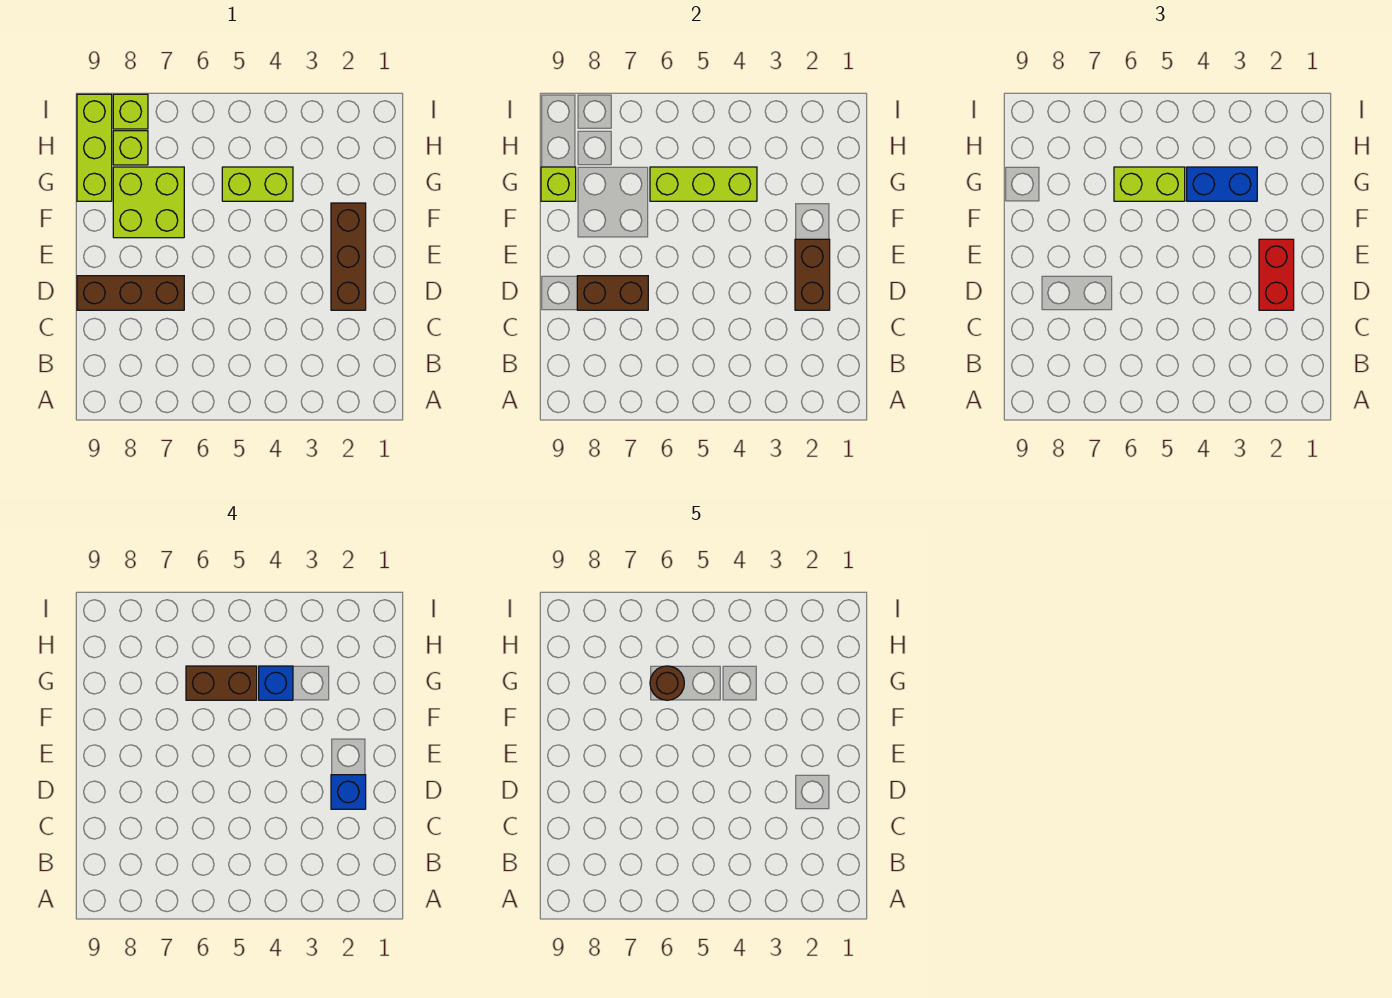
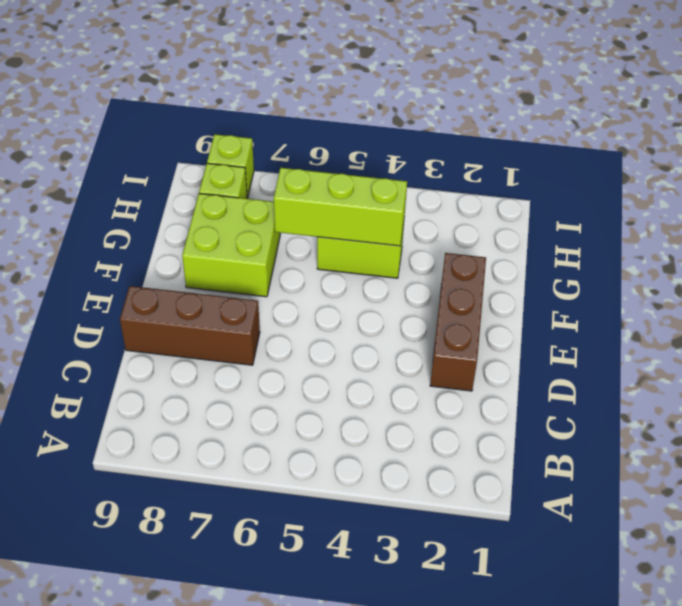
none -> lime brick G9:I9 level 1
none -> brown brick D2:E2 level 2
none -> brown brick D7:D8 level 2

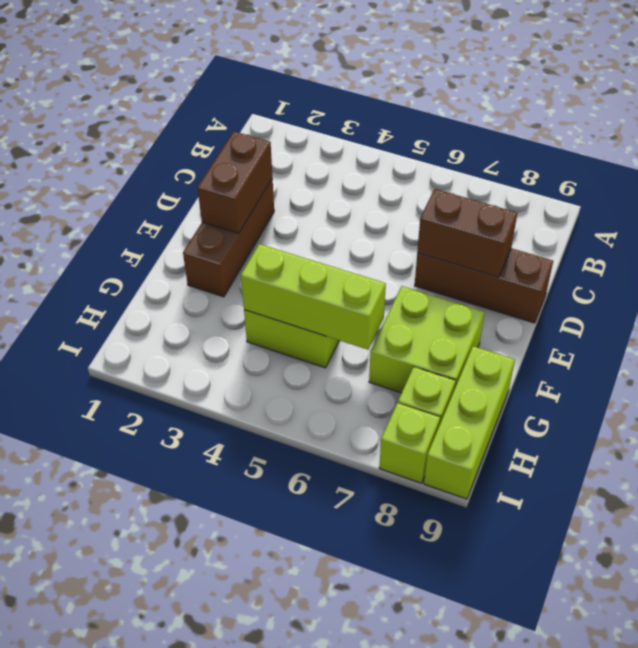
none -> lime brick G9 level 2
none -> red brick D2:E2 level 3
none -> blue brick G3:G4 level 3

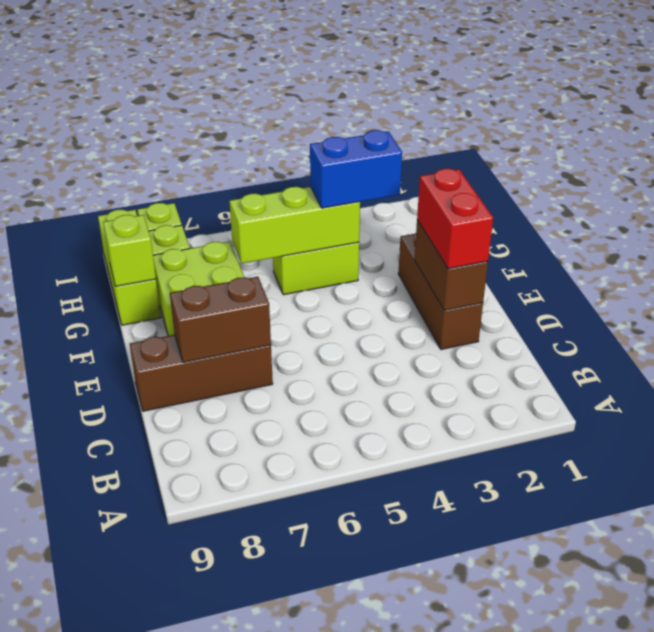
none -> lime brick G5:G6 level 3
none -> blue brick D2 level 4
none -> blue brick G4 level 4

